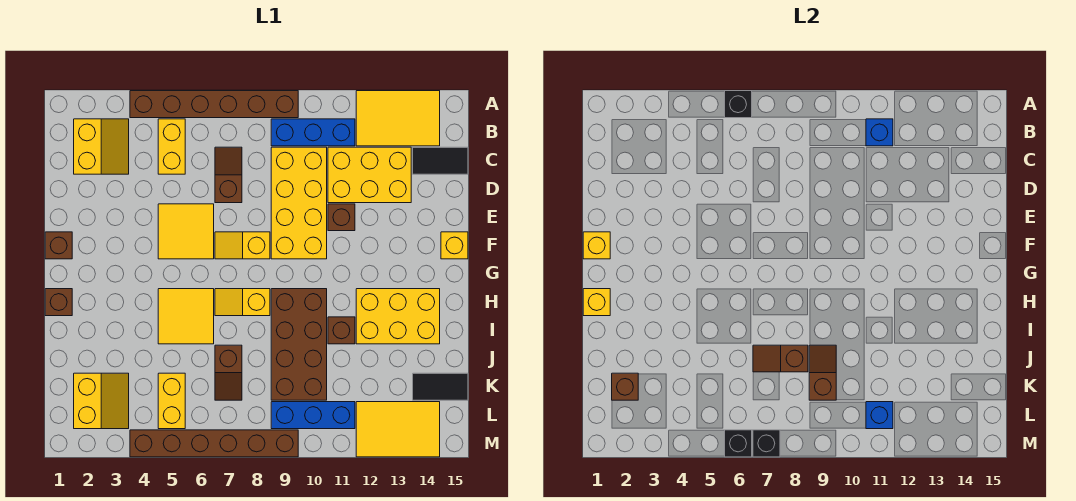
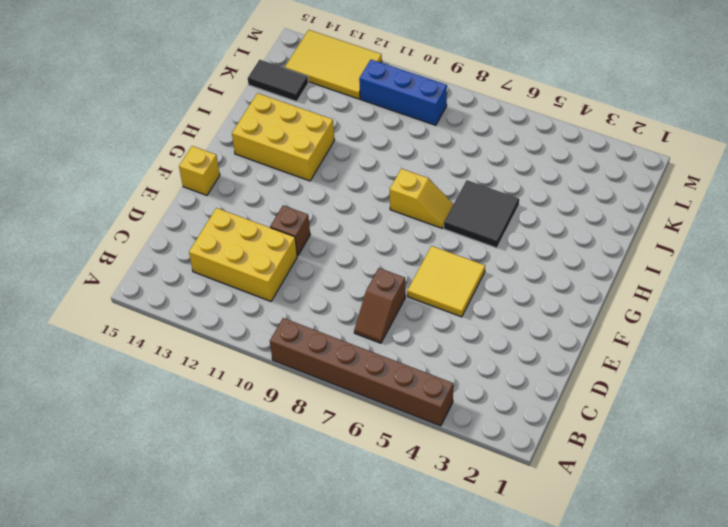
black tile H5:I6 level 1 -> yellow tile H5:I6 level 1
none -> yellow tile A12:B14 level 1
none -> yellow slope B2:C3 level 1 top 2
none -> yellow brick B5:C5 level 1
none -> blue brick B9:B11 level 1

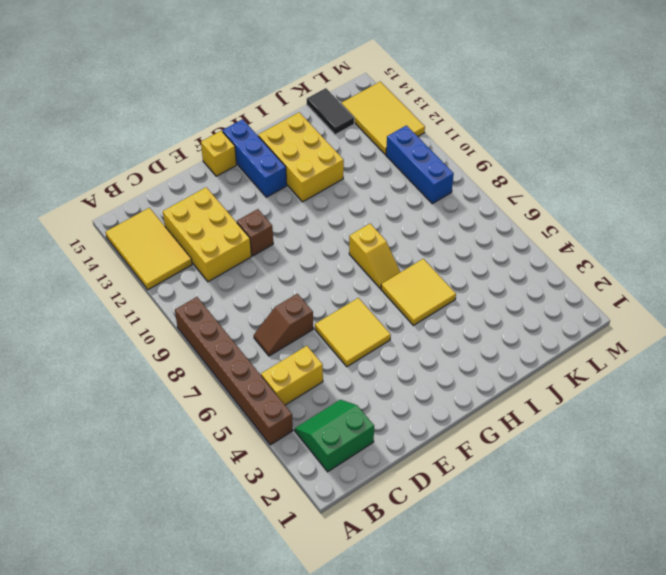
green slope B2:C3 level 1 top 2 -> yellow slope B2:C3 level 1 top 2
blue brick G13:G15 level 1 -> blue brick B9:B11 level 1
none -> yellow brick C9:F10 level 1
none -> black tile C14:C15 level 1
none -> brown brick F1 level 1
none -> yellow slope F7:F8 level 1 top 8

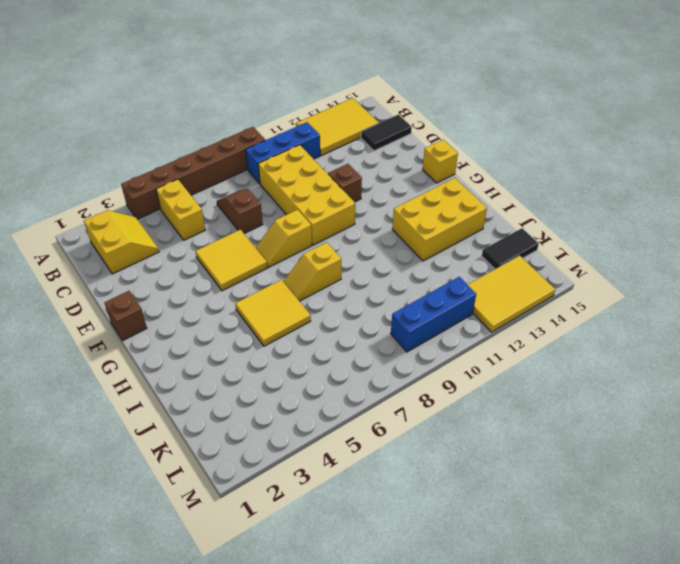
none -> yellow brick C11:D13 level 1
none -> brown brick H1 level 1
none -> brown brick H9:K10 level 1
none -> brown brick I11 level 1

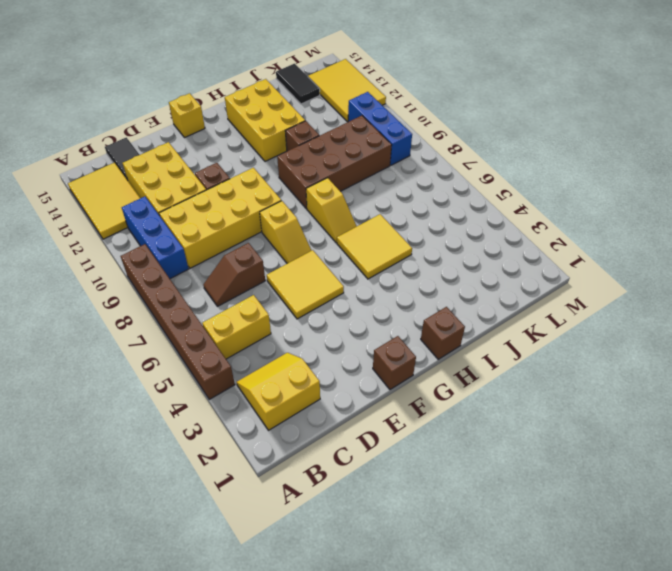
none -> brown slope J7:K7 level 1 top J
none -> yellow slope K2:L3 level 1 top 2
none -> yellow brick K5:L5 level 1
none -> brown brick M4:M9 level 1

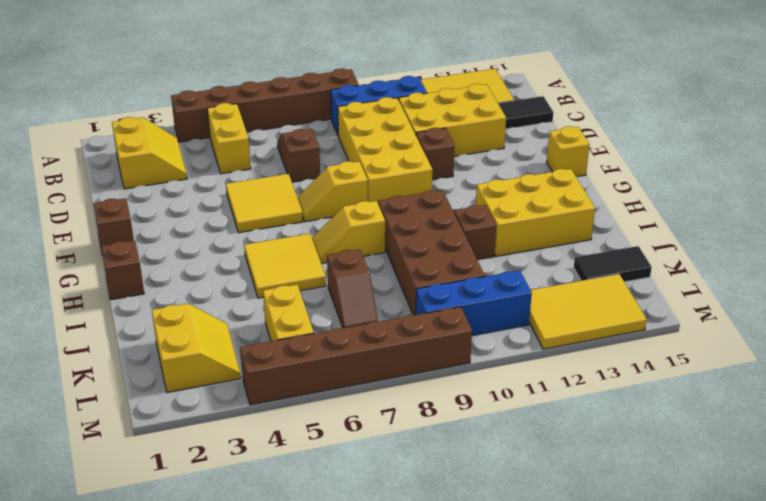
none -> black brick A6 level 2
none -> blue brick B11 level 2
none -> yellow brick F1 level 2
none -> yellow brick H1 level 2

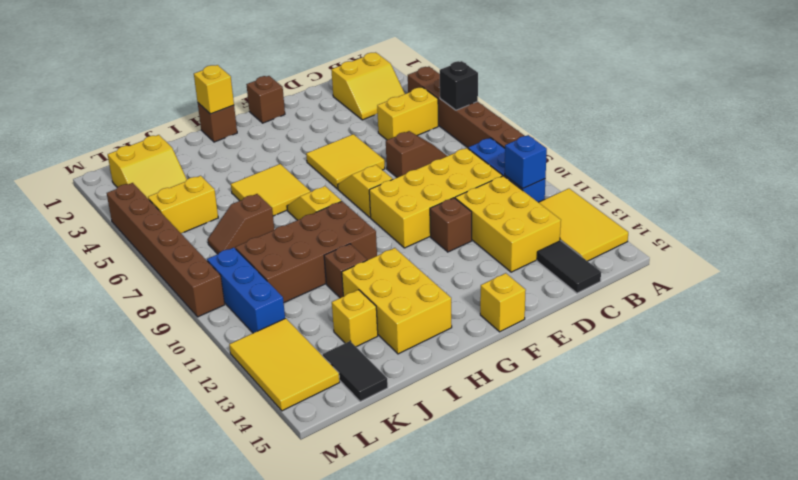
yellow brick J13 level 1 -> yellow brick F1 level 2
none -> brown slope J7:J8 level 2 top 8
none -> brown slope J9:K9 level 2 top K
none -> brown brick K2 level 2
none -> blue brick L11 level 2

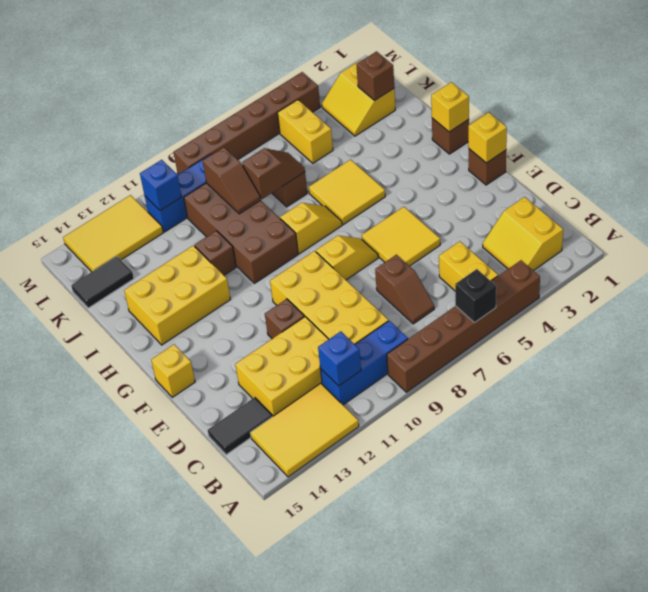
none -> black brick M6 level 2
none -> black brick M7 level 2

